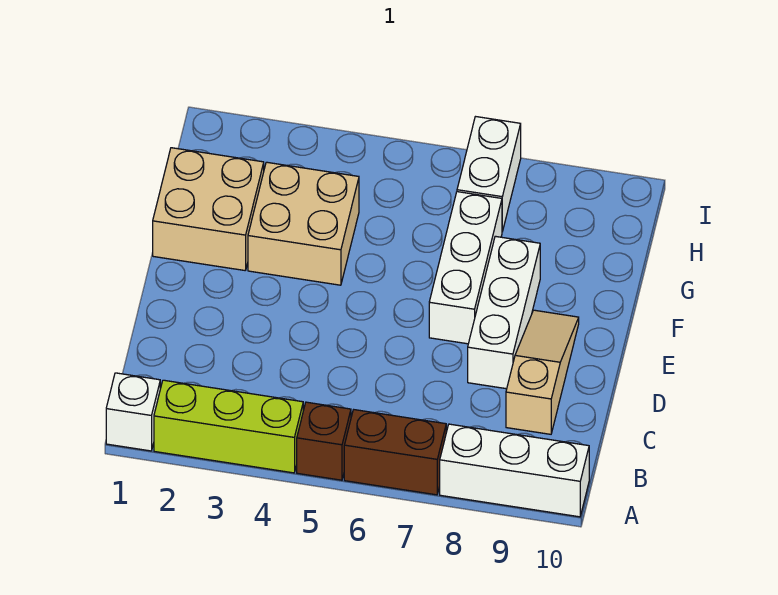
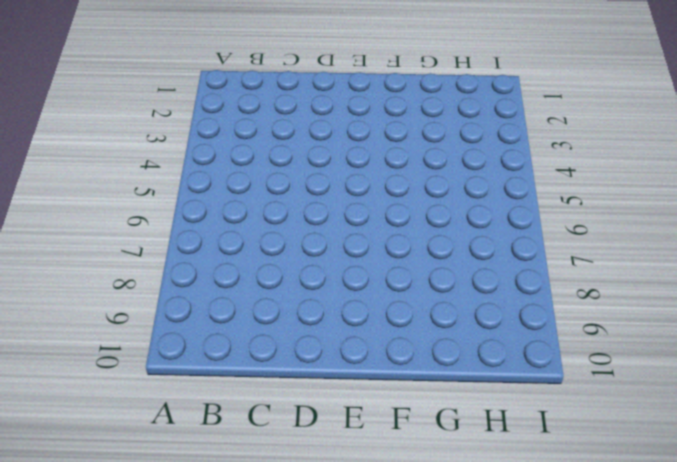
none -> white brick A1 level 1
none -> lime brick A2:A4 level 1

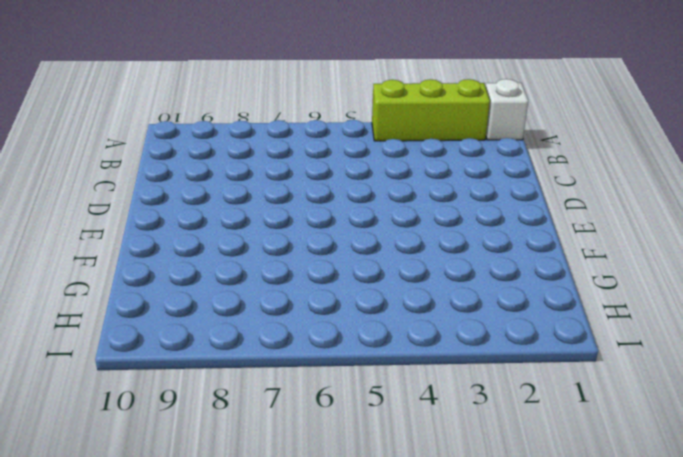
none -> brown brick A5 level 1
none -> brown brick A6:A7 level 1

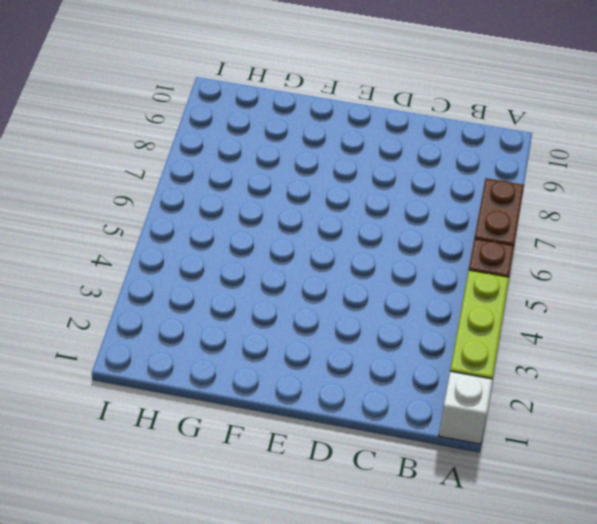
none -> white brick A8:A10 level 1
none -> tan slope C9:E9 level 1 top C

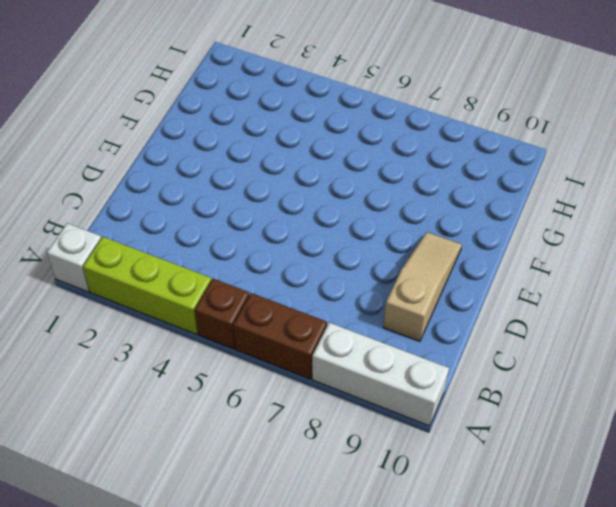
none -> white brick D8:F8 level 1
none -> white brick E7:G7 level 1

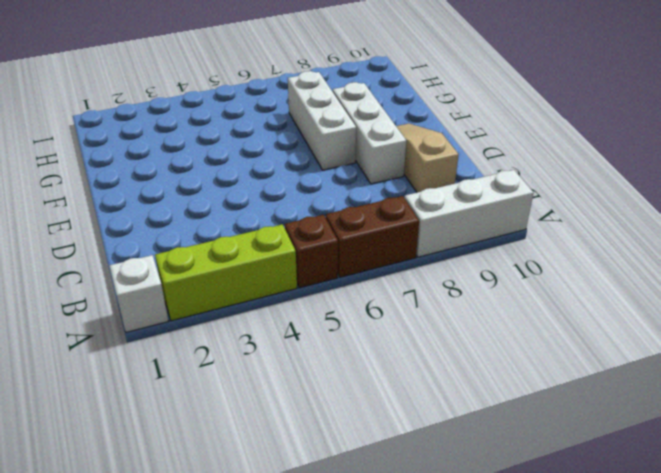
none -> tan brick F1:G2 level 1
none -> tan brick F3:G4 level 1

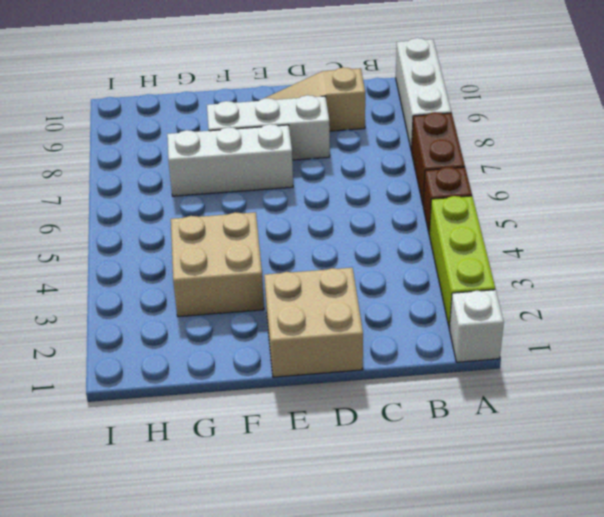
tan brick D1:E2 level 1 -> tan brick F1:G2 level 1
none -> white brick H7:I7 level 1

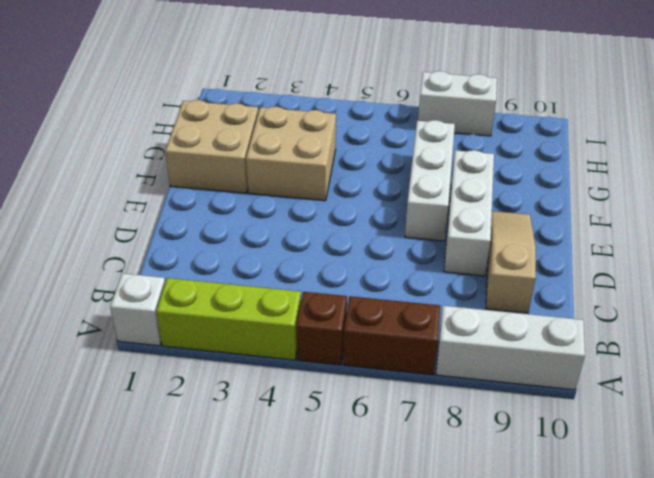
white brick I7:I8 level 1 -> white brick H7:I7 level 1

